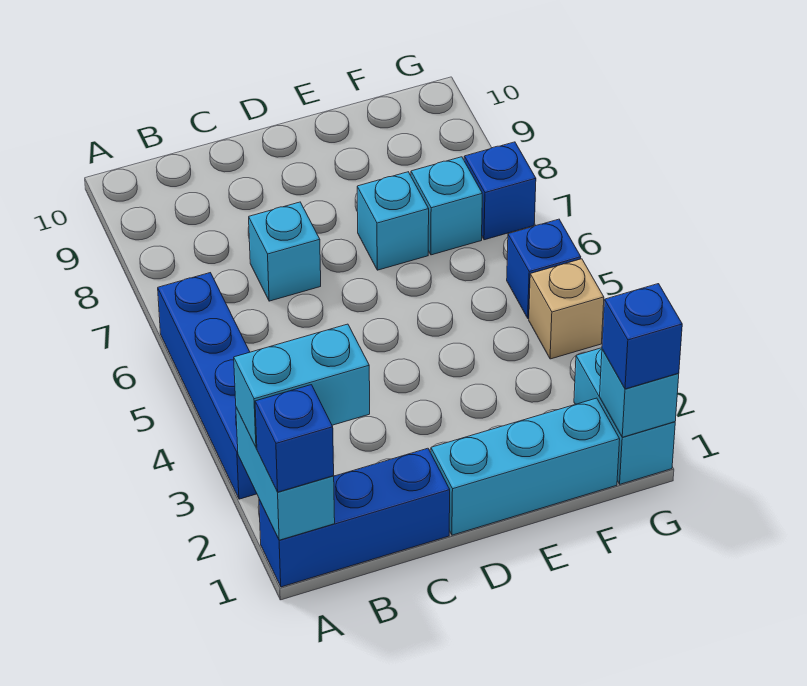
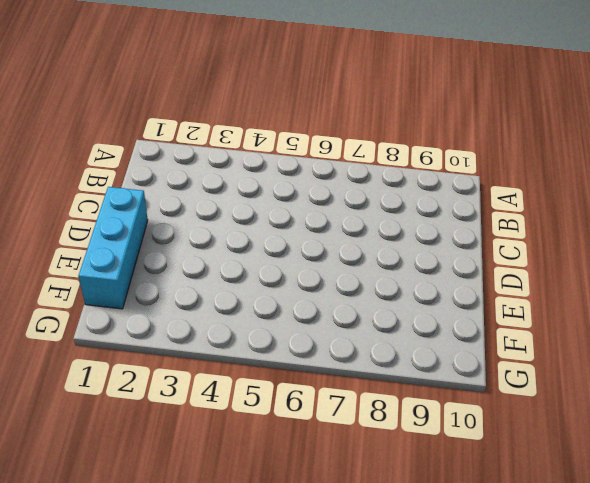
none -> blue brick A1:C1 level 1
none -> blue brick A3:A6 level 1
none -> cyan brick C7 level 1

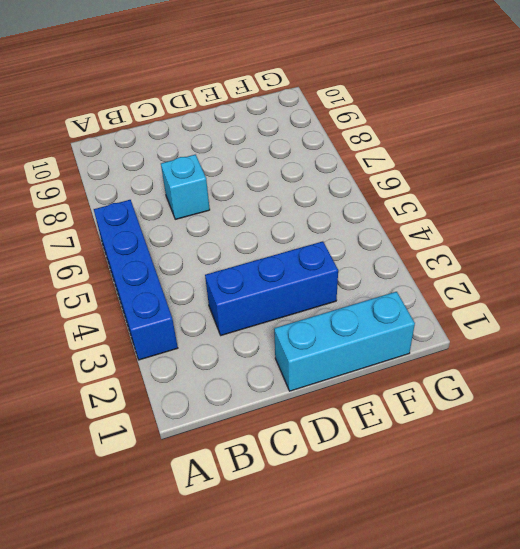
blue brick C3:E3 level 1 -> blue brick A1:C1 level 1
none -> cyan brick E7 level 1
none -> cyan brick F7 level 1
none -> cyan brick G1:G2 level 1

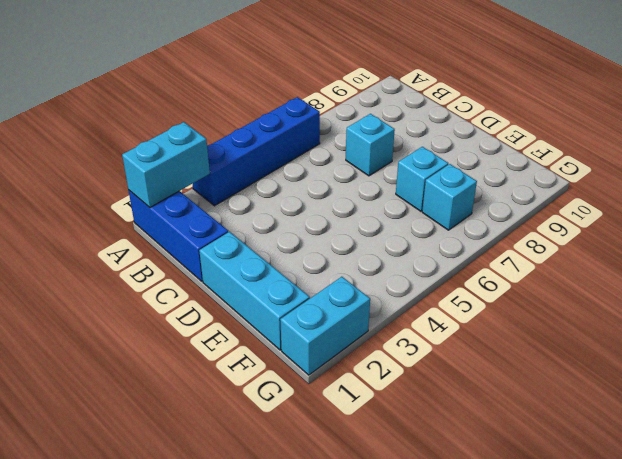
none -> tan brick G4 level 1
none -> blue brick G5 level 1
none -> blue brick G7 level 1

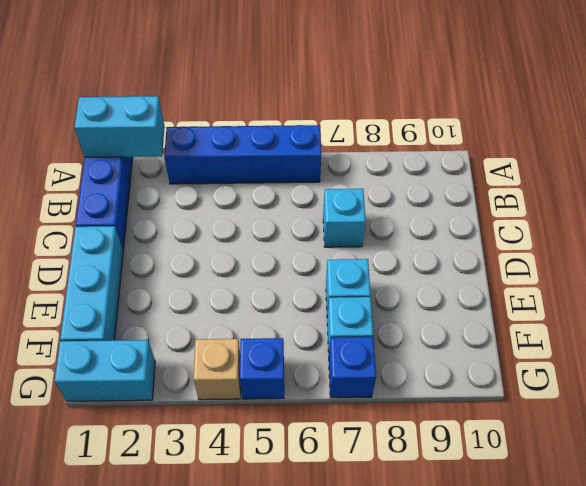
none -> cyan brick G1 level 2
none -> blue brick A1 level 3
none -> cyan brick A2:B2 level 3

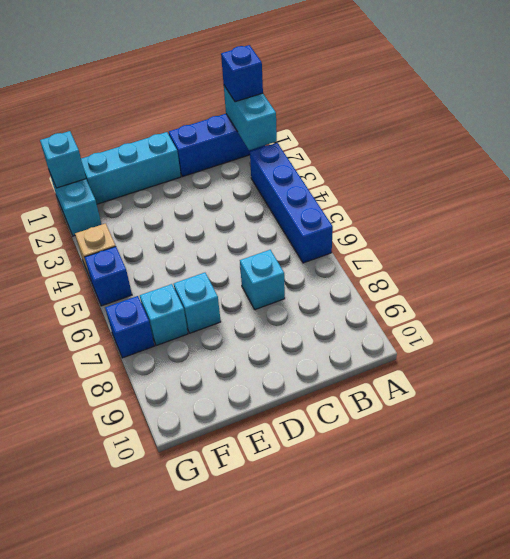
none -> cyan brick A2:B2 level 3
none -> blue brick G1 level 3

